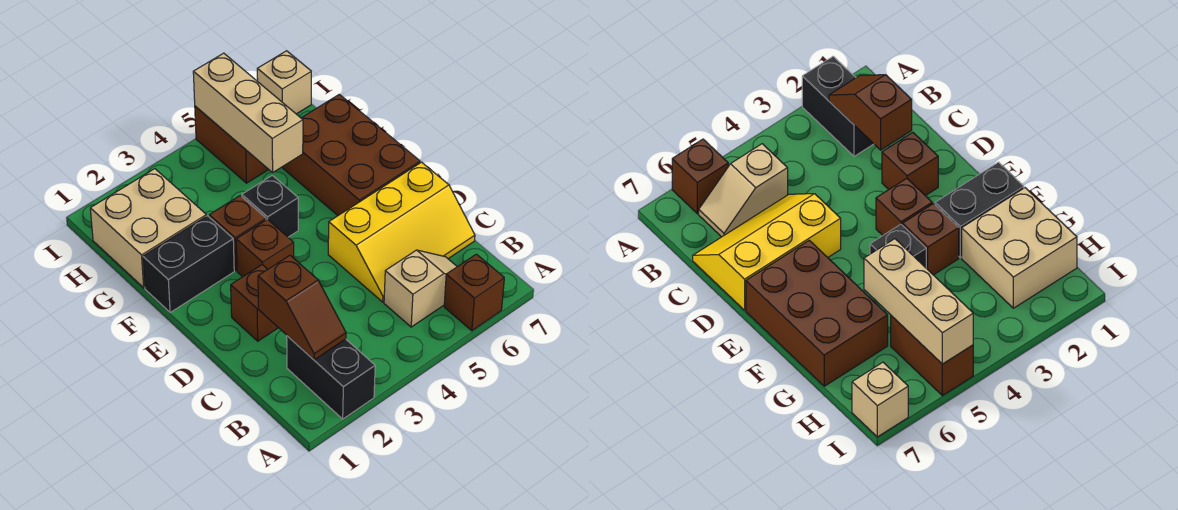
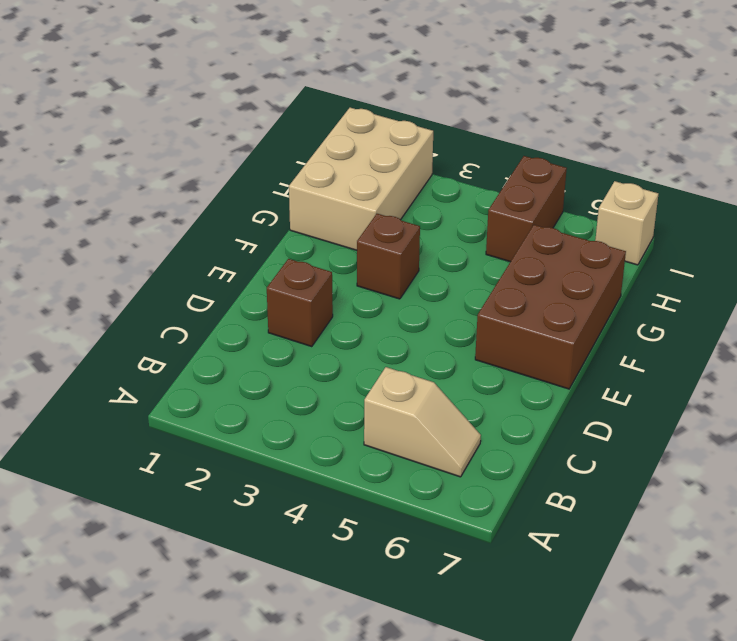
tan brick G1:I2 level 1 -> tan brick G1:H2 level 1
none -> black brick A2:B2 level 1
none -> brown brick A6 level 1
none -> yellow slope C5:D7 level 1 top D

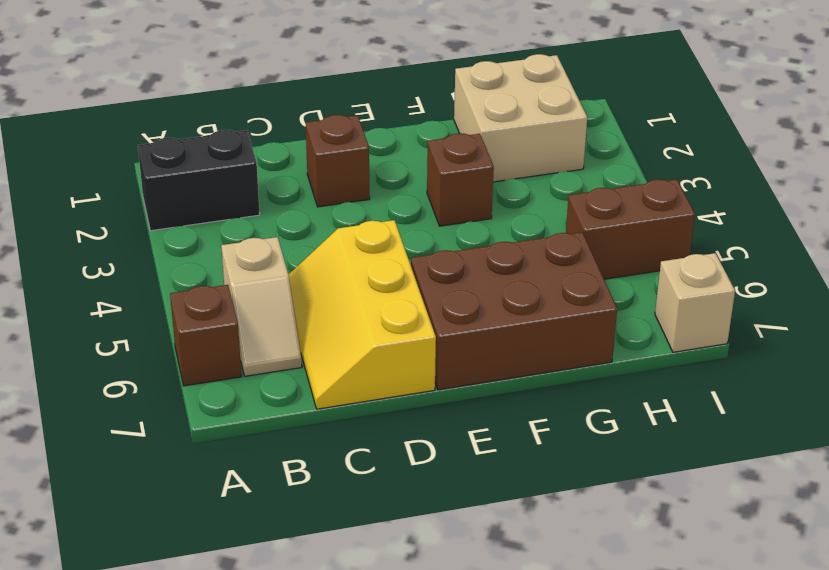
none -> brown brick E3 level 1
none -> black brick F1:F2 level 1
none -> black brick F4 level 1

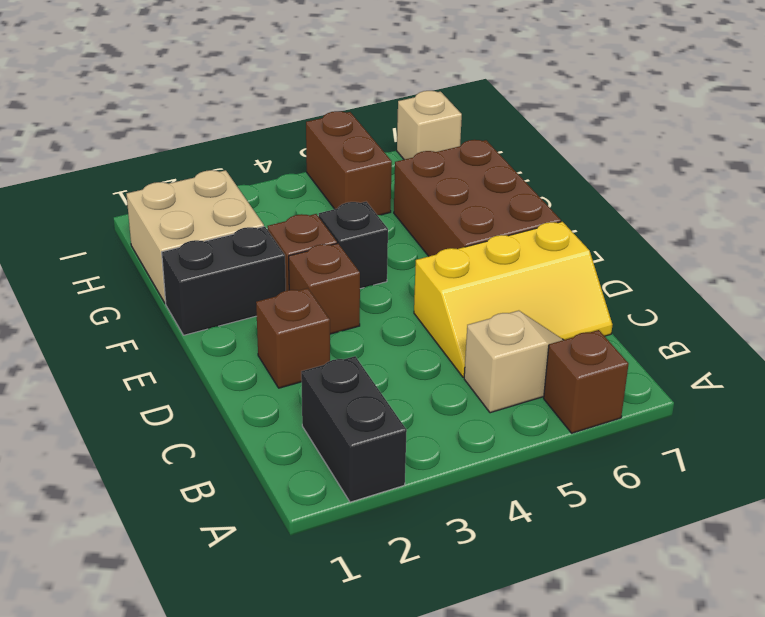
none -> brown slope B2:C2 level 2 top C
none -> tan brick G5:I5 level 2

